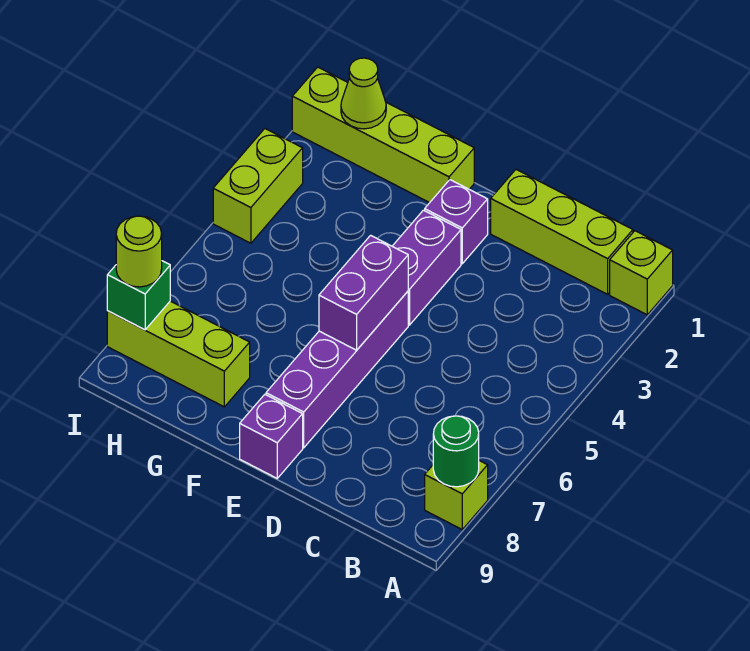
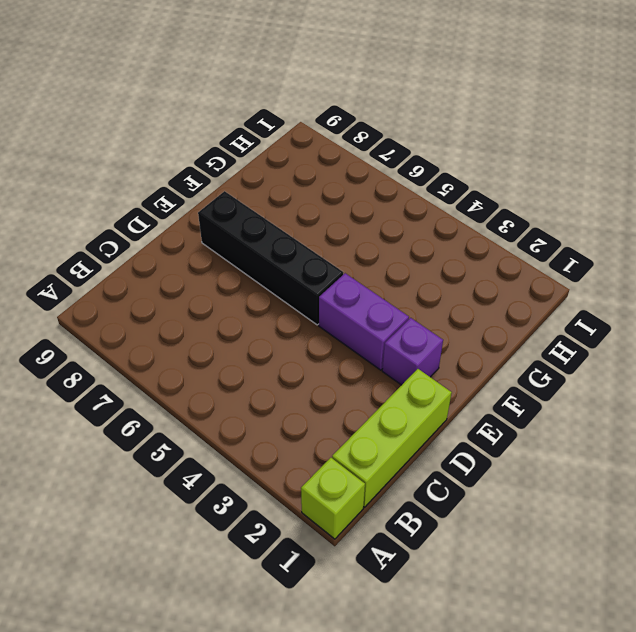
black brick E5:E8 level 1 -> purple brick E5:E8 level 1
none -> lime brick A8 level 1
none -> purple brick E9 level 1
none -> lime brick F1:I1 level 1

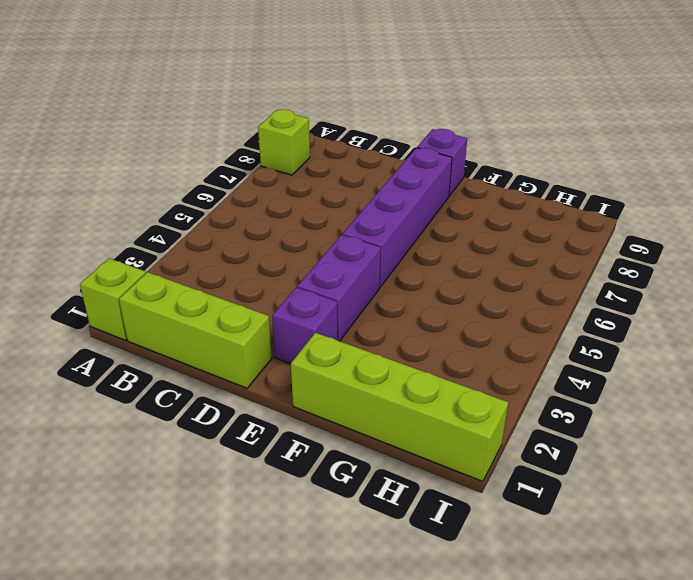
none -> lime brick G8:I8 level 1
none -> lime brick I3:I4 level 1
none -> green round brick A8 level 2

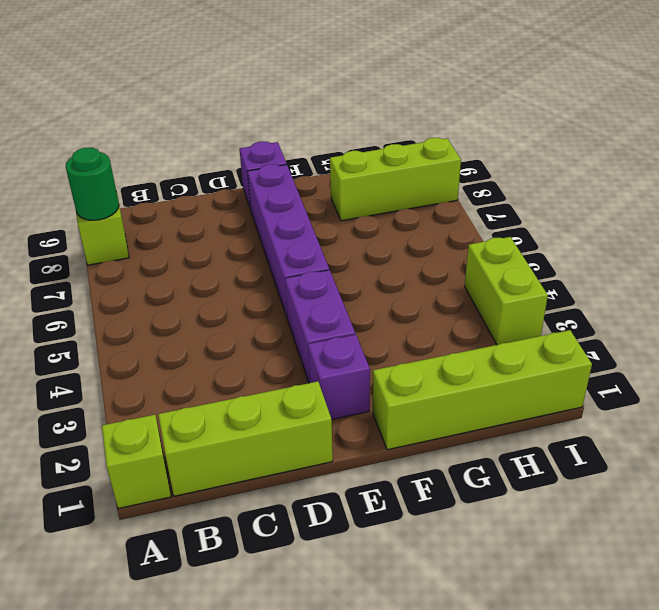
none -> purple brick E5:E6 level 2
none -> lime cone H1 level 2
none -> green brick I8 level 2

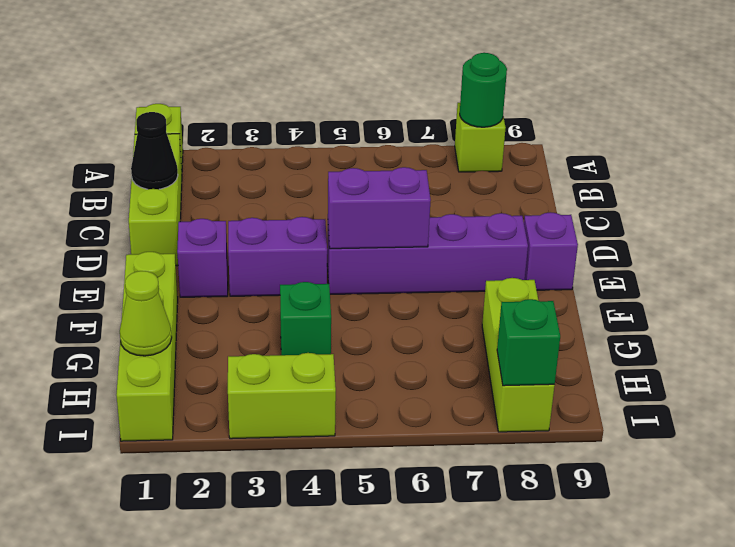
black cone C1 level 2 -> none
green brick G4 level 1 -> none
none -> lime round brick I8 level 3

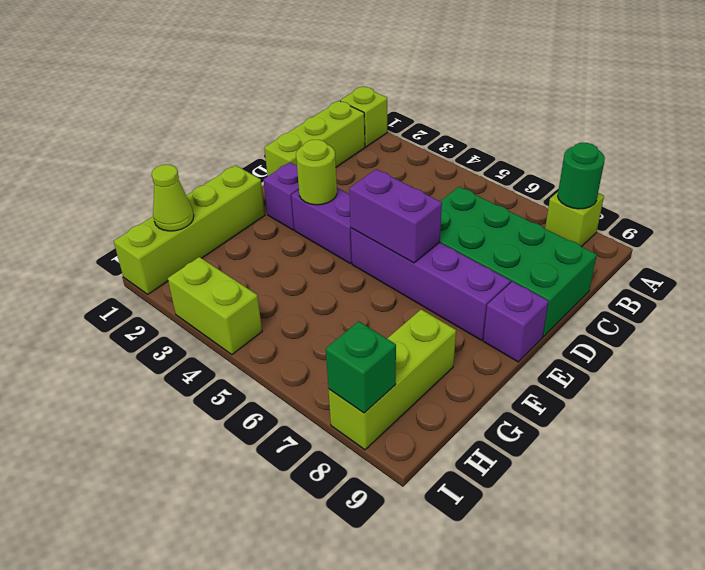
green brick C6:D9 level 1 -> none
lime round brick E3 level 2 -> lime round brick I8 level 3

